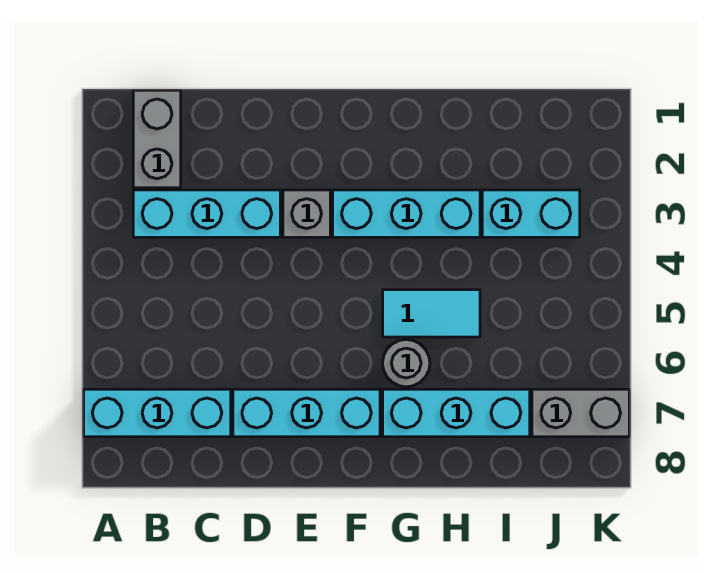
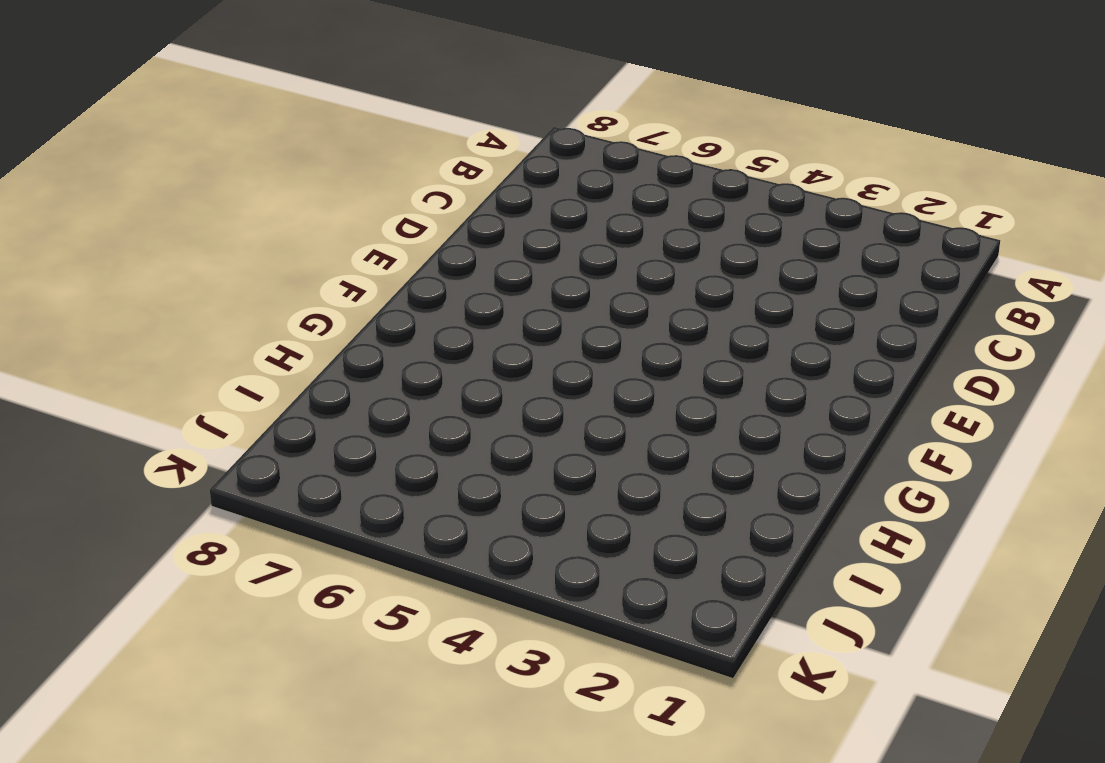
none -> cyan brick A7:C7 level 1
none -> grey brick B1:B2 level 1

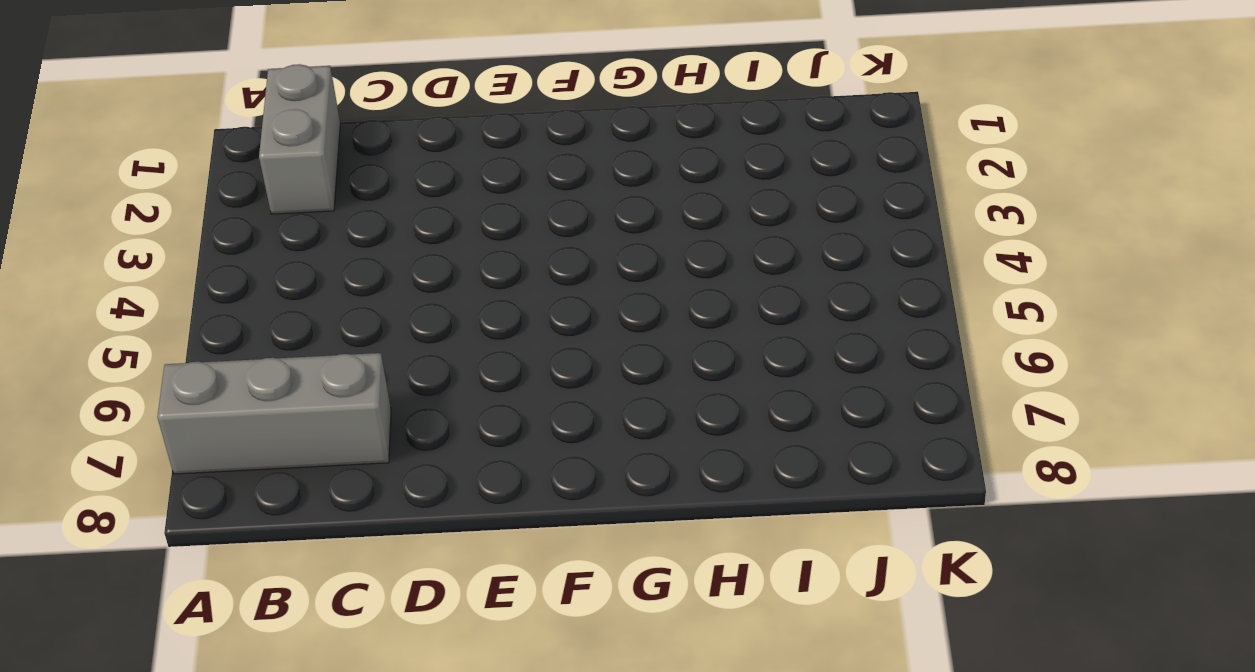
grey brick A7:C7 level 1 -> cyan brick A7:C7 level 1
none -> cyan brick B3:D3 level 1
none -> cyan brick D7:F7 level 1

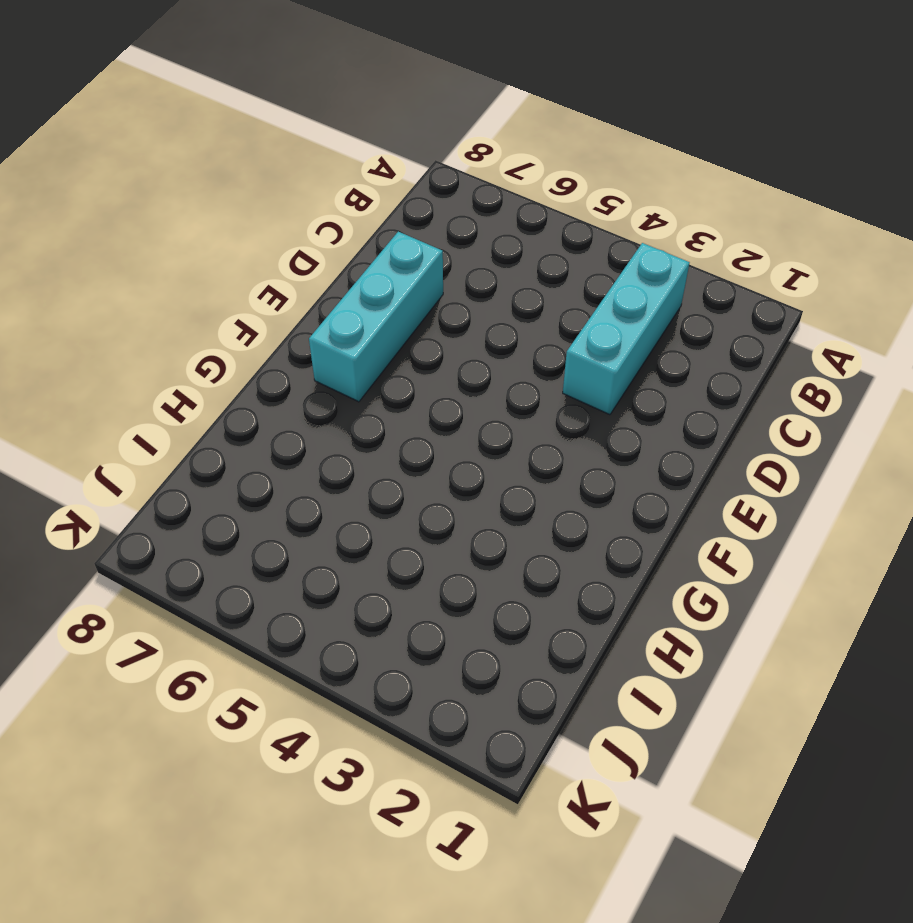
none -> cyan brick A7:C7 level 1
none -> grey brick B1:B2 level 1

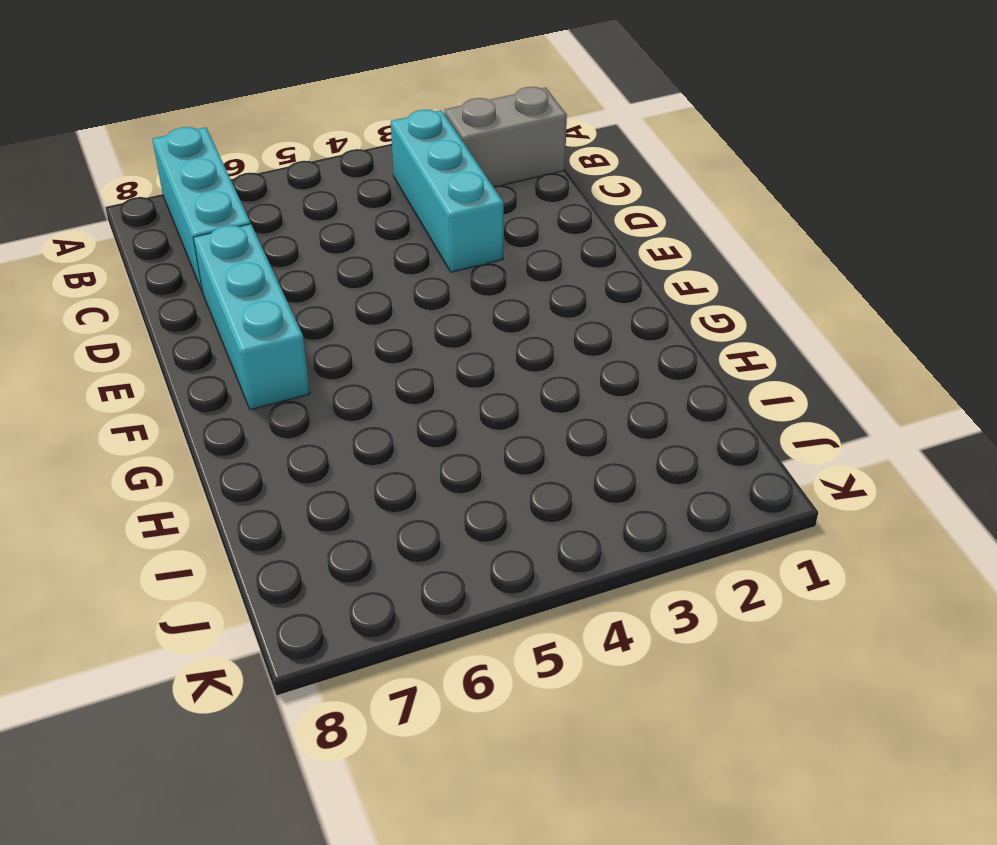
none -> grey brick E3 level 1
none -> cyan brick F3:H3 level 1

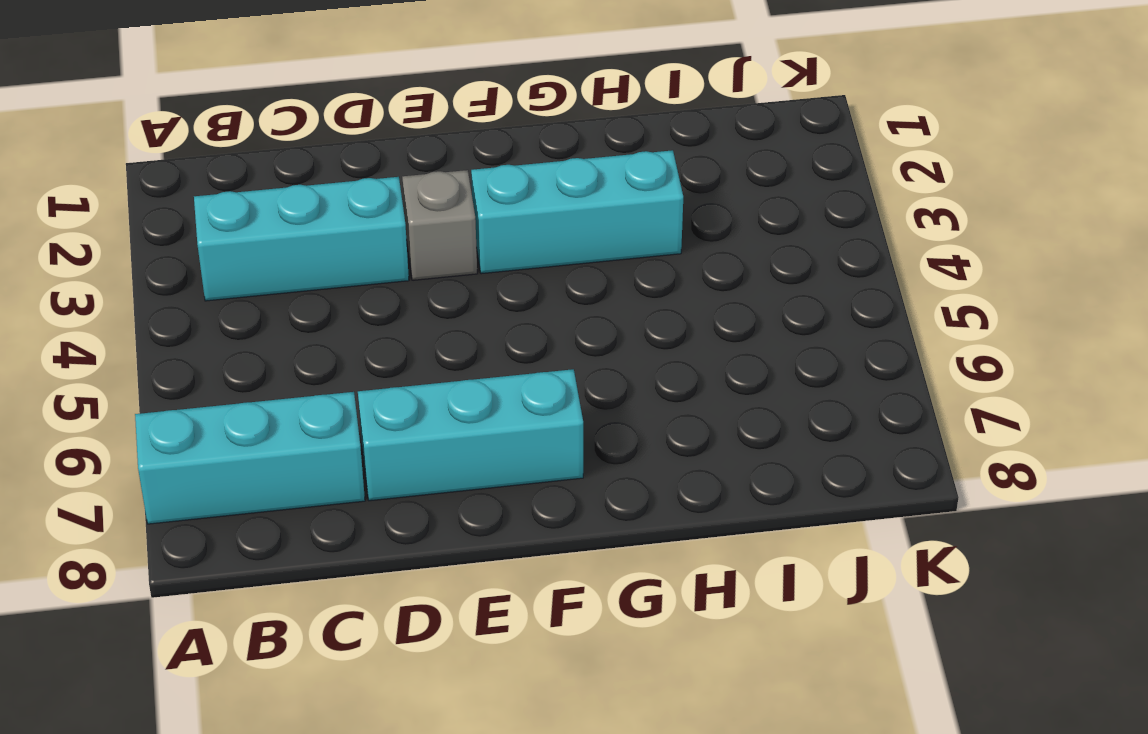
none -> grey brick B1:B2 level 1
none -> cyan tile G5:H5 level 1

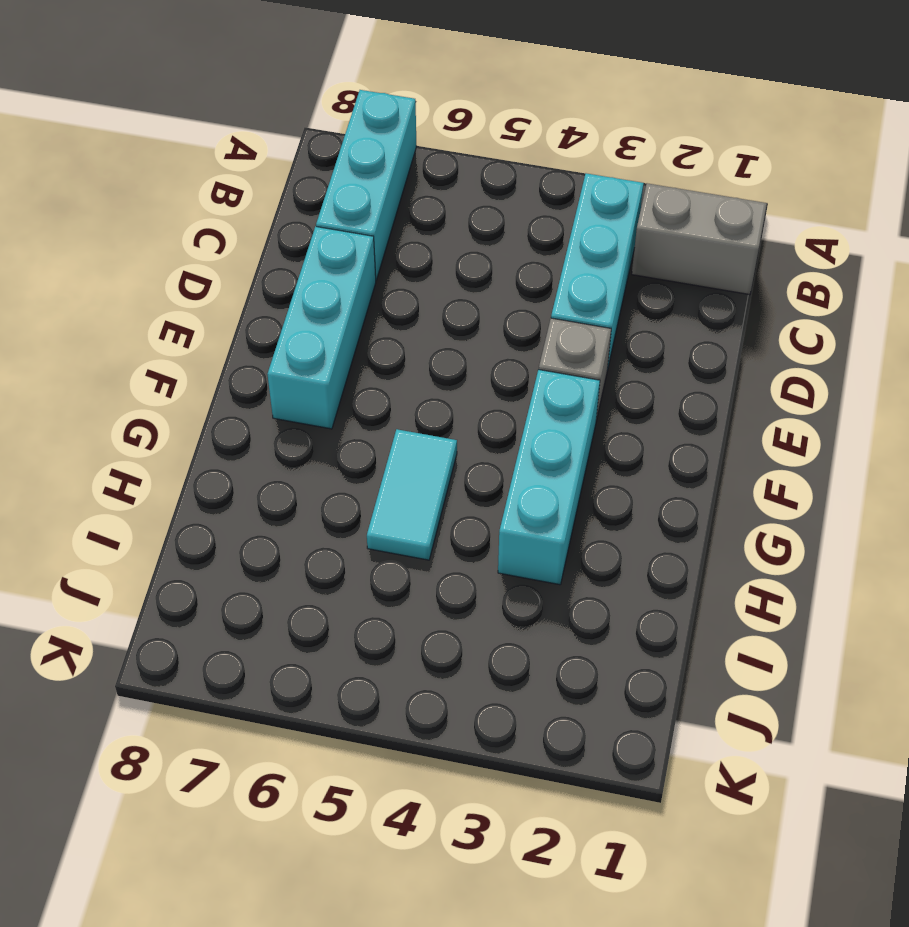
none -> grey round brick G6 level 1
none -> cyan brick G7:I7 level 1

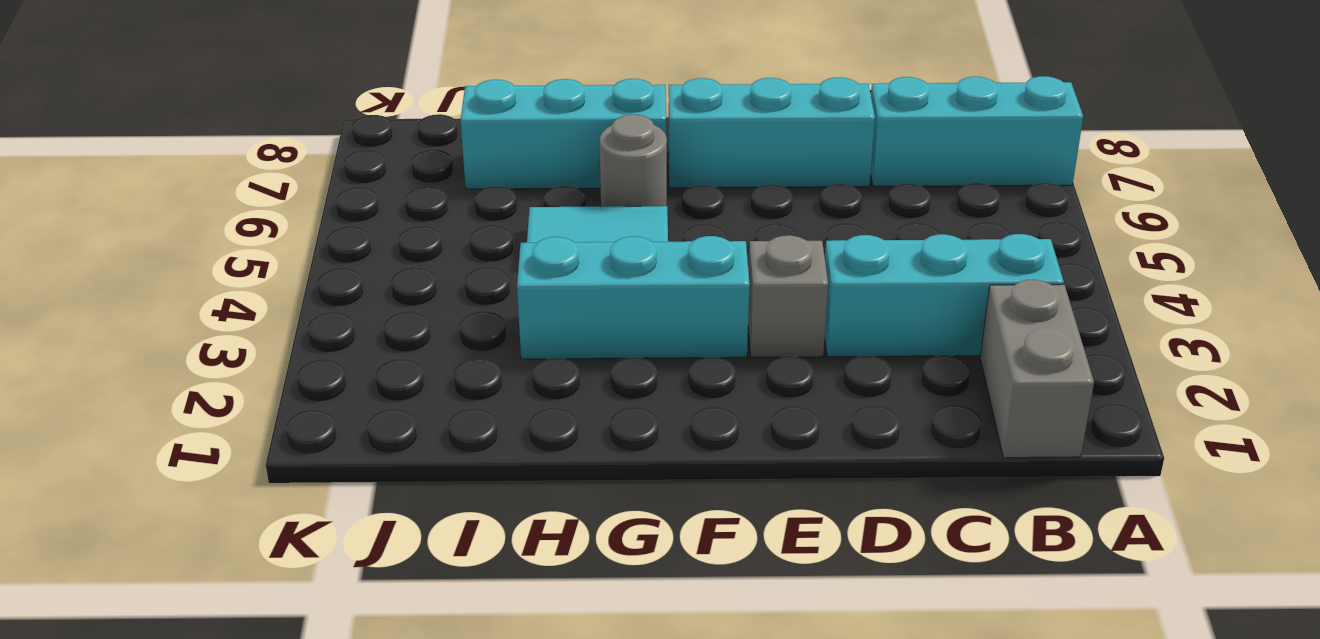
none -> cyan brick I3:J3 level 1
none -> grey brick J7:K7 level 1

